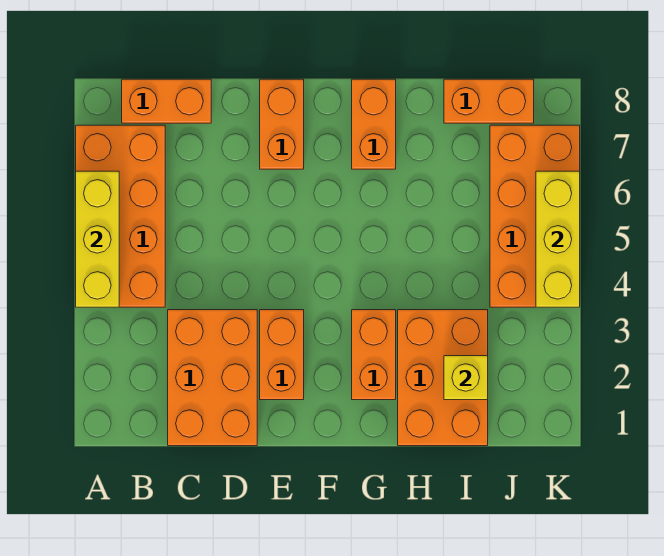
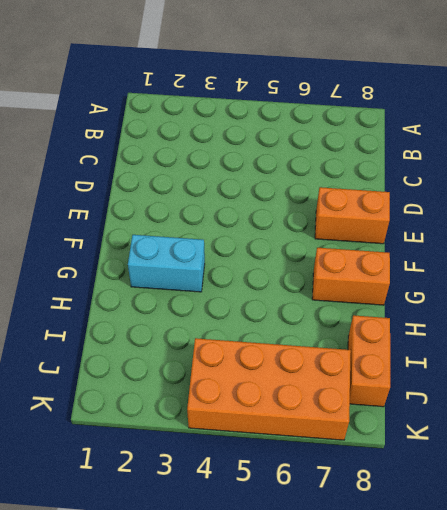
cyan brick G2:G3 level 1 -> orange brick G2:G3 level 1
none -> orange brick A4:B7 level 1
none -> orange brick B8:C8 level 1
none -> orange brick C1:D3 level 1

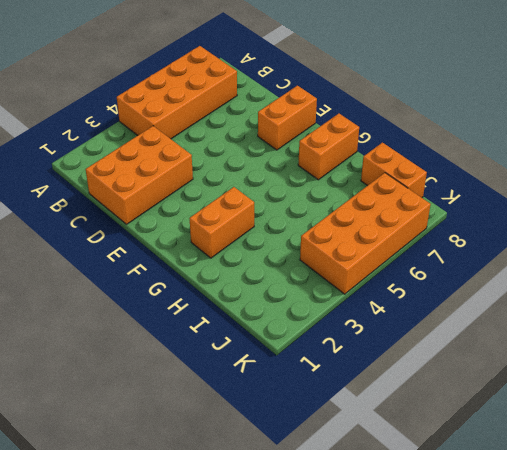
none -> orange brick B8:C8 level 1
none -> orange brick E2:E3 level 1
none -> orange brick H1:I3 level 1

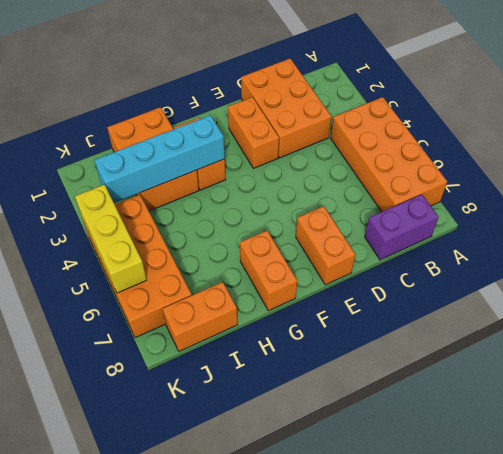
purple brick B8:C8 level 1 -> orange brick B8:C8 level 1
cyan brick G3:J3 level 2 -> none
none -> yellow brick A4:A6 level 2
none -> yellow brick I2 level 2

